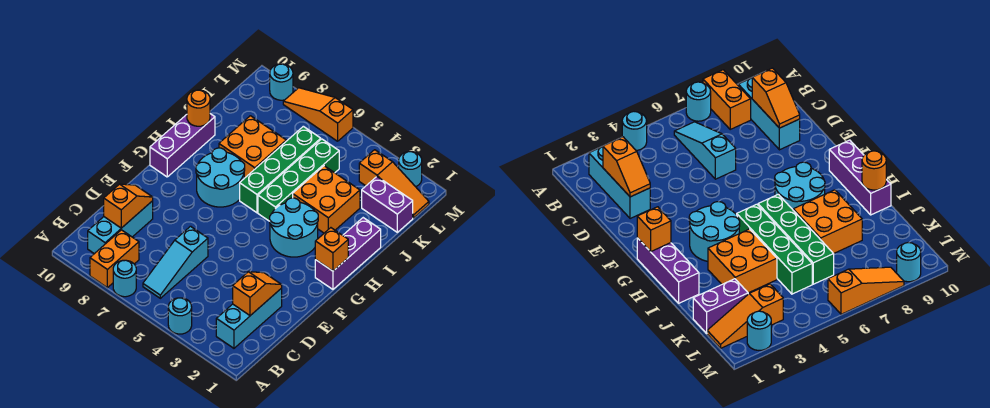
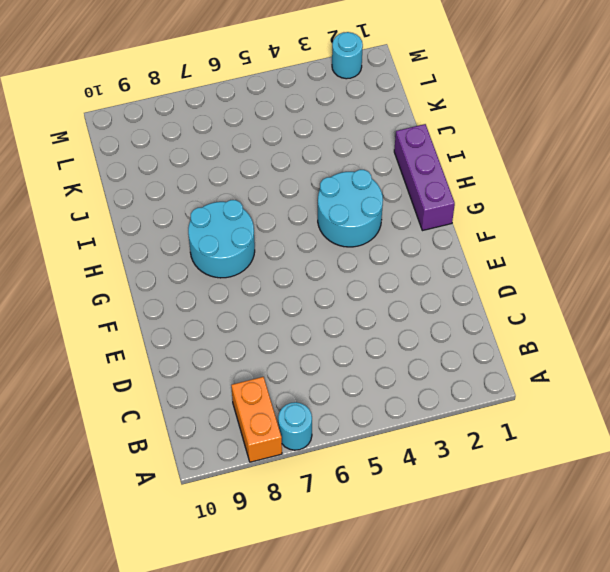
none -> cyan round brick A4 level 1
none -> cyan brick B2:D2 level 1
none -> cyan slope B6:D6 level 1 top D

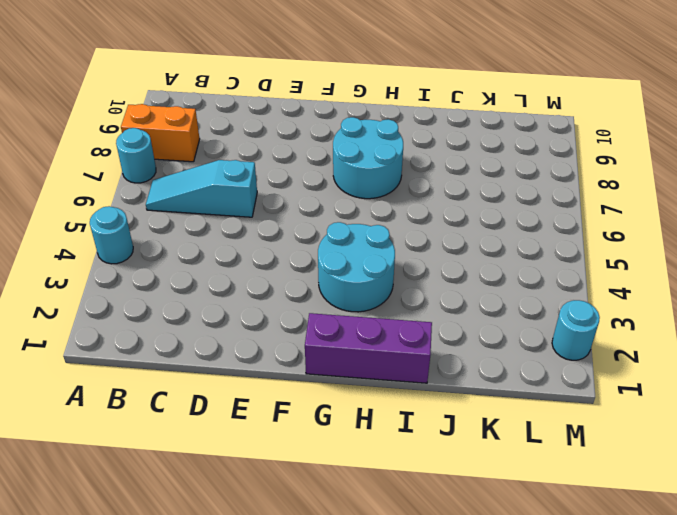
none -> cyan brick B2:D2 level 1
none -> cyan brick B9:D9 level 1
none -> purple brick G10:I10 level 1

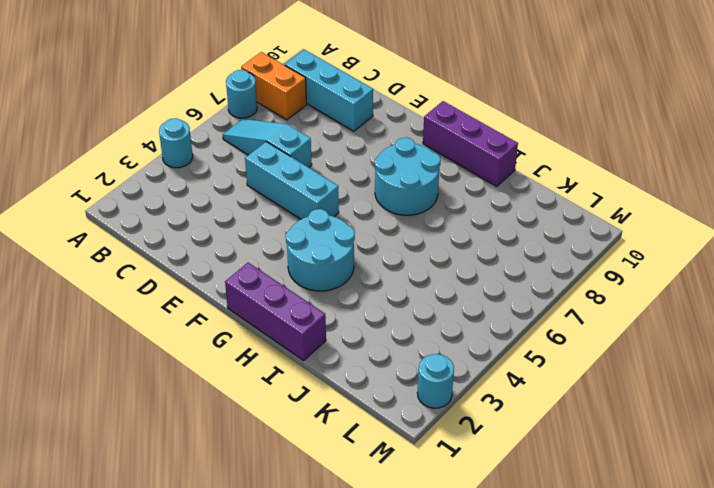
cyan brick D5:F5 level 1 -> cyan brick B2:D2 level 1
none -> green brick H5:K5 level 1
none -> green brick H6:K6 level 1
none -> orange brick I3:J4 level 1

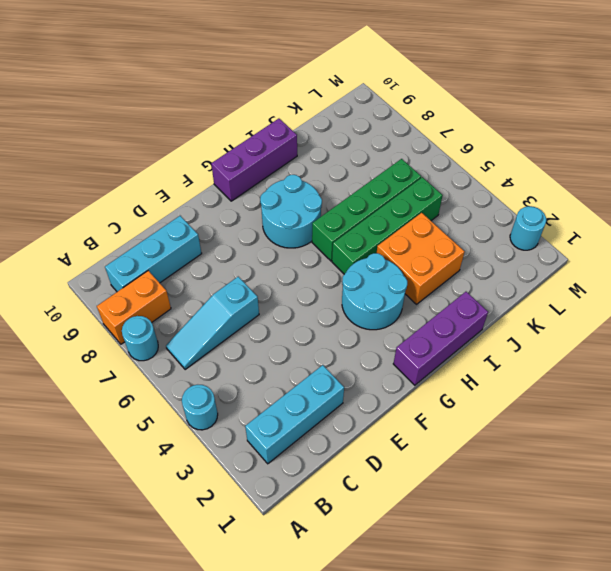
none -> orange brick I7:J8 level 1
none -> purple brick K1:K2 level 1
none -> orange slope L1:L3 level 1 top 3

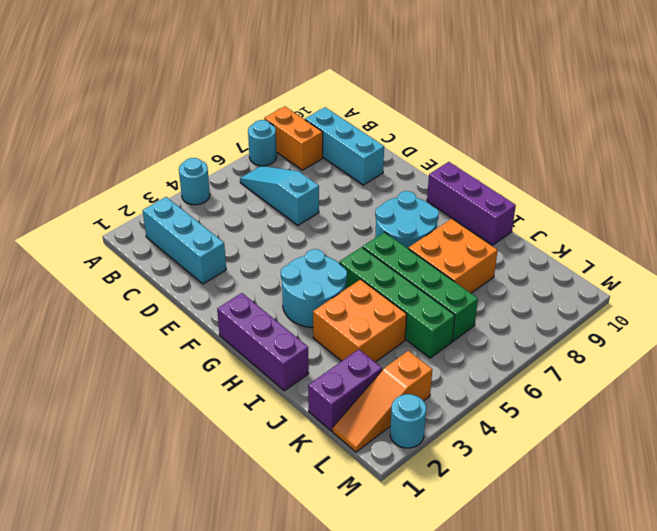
none -> orange slope M6:M8 level 1 top 6
none -> cyan round brick M9 level 1
none -> orange slope C2:D2 level 2 top C

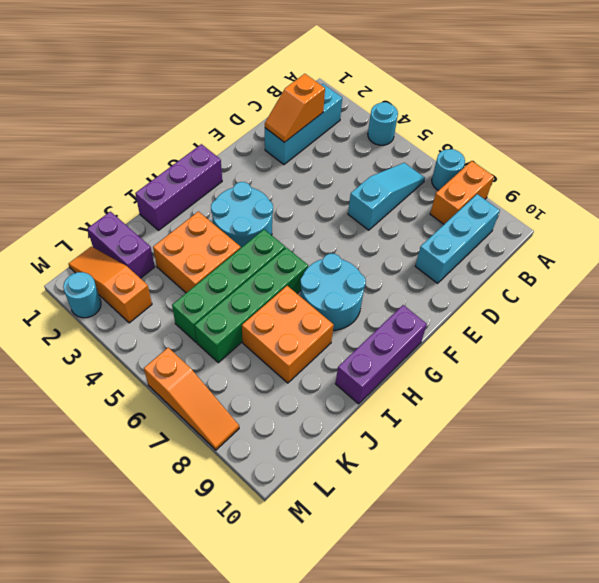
none -> cyan round brick M9 level 1
none -> orange slope C9:D9 level 2 top C
none -> orange brick G1 level 2

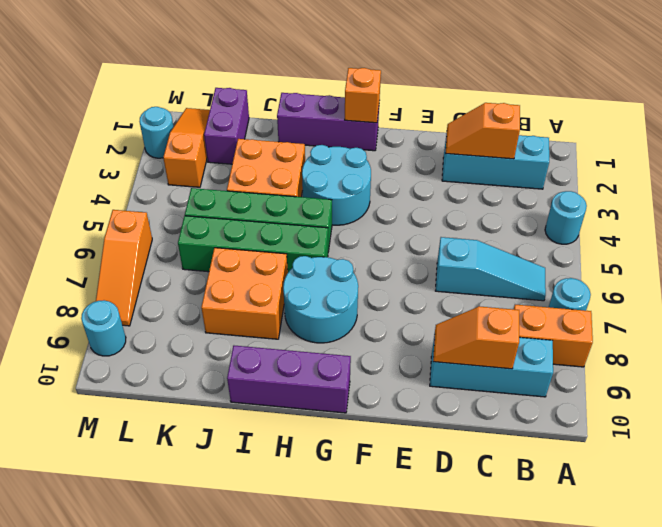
none -> orange round brick I10 level 2

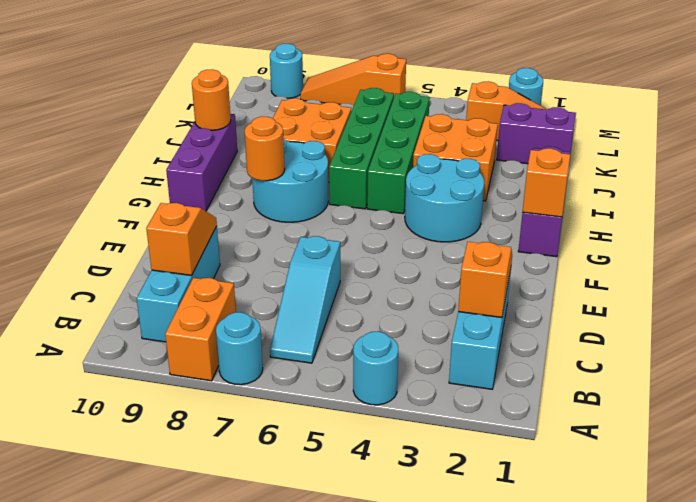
orange round brick G8 level 2 -> none

